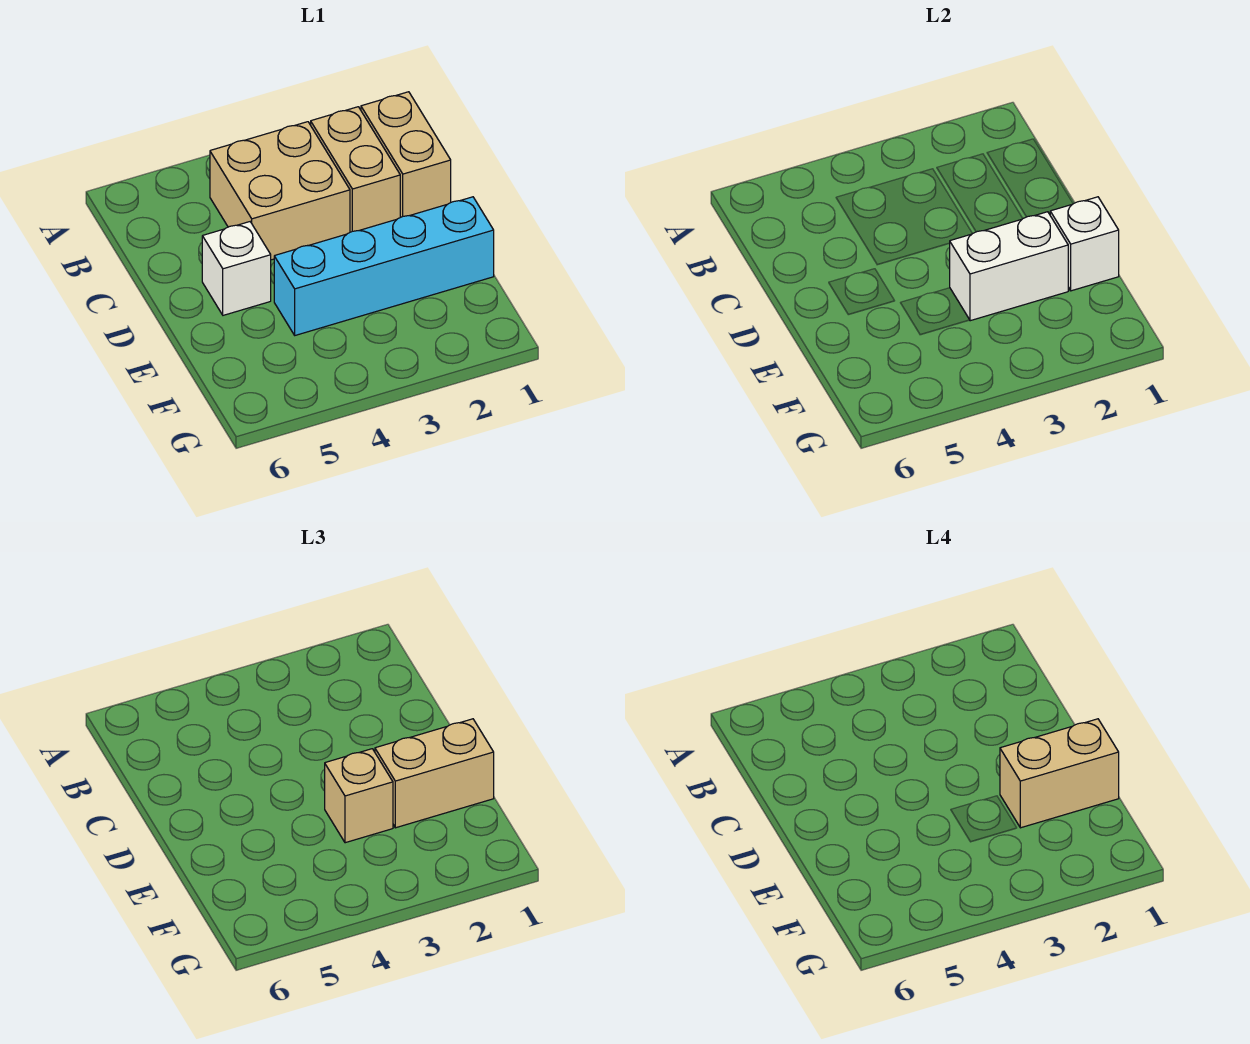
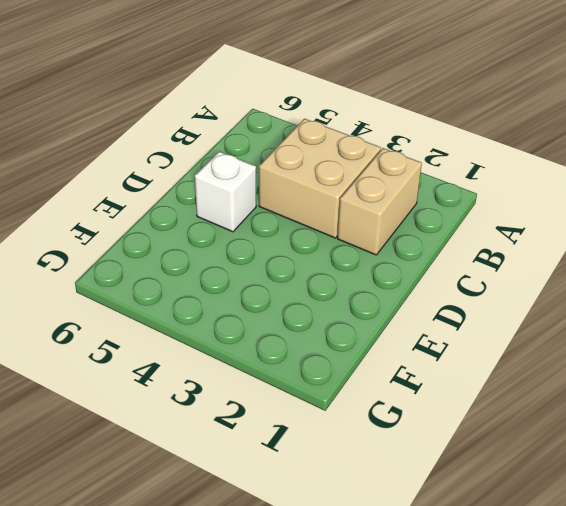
none -> tan brick B1:C1 level 1
none -> cyan brick E1:E4 level 1

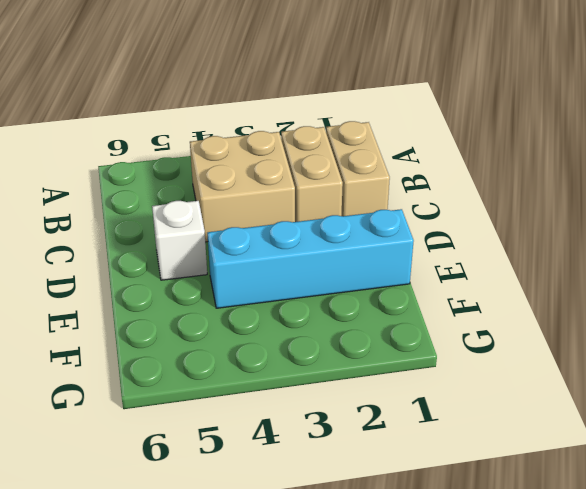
none -> white brick E1 level 2
none -> white brick E2:E3 level 2

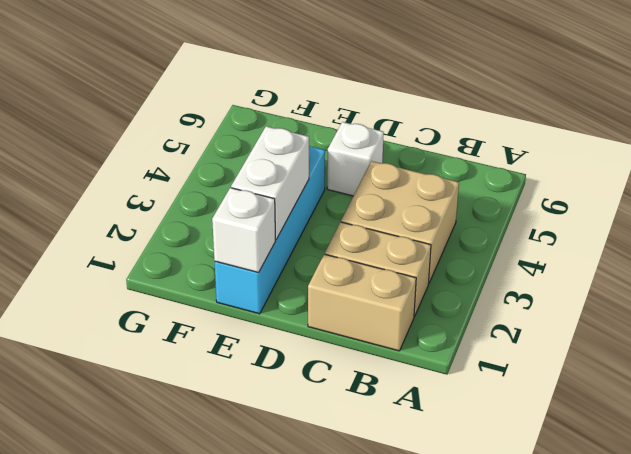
none -> tan brick E1:E2 level 3
none -> tan brick E3 level 3

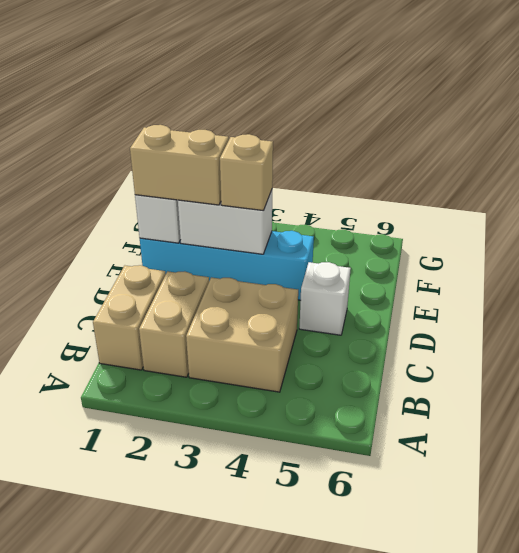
none -> tan brick E1:E2 level 4

